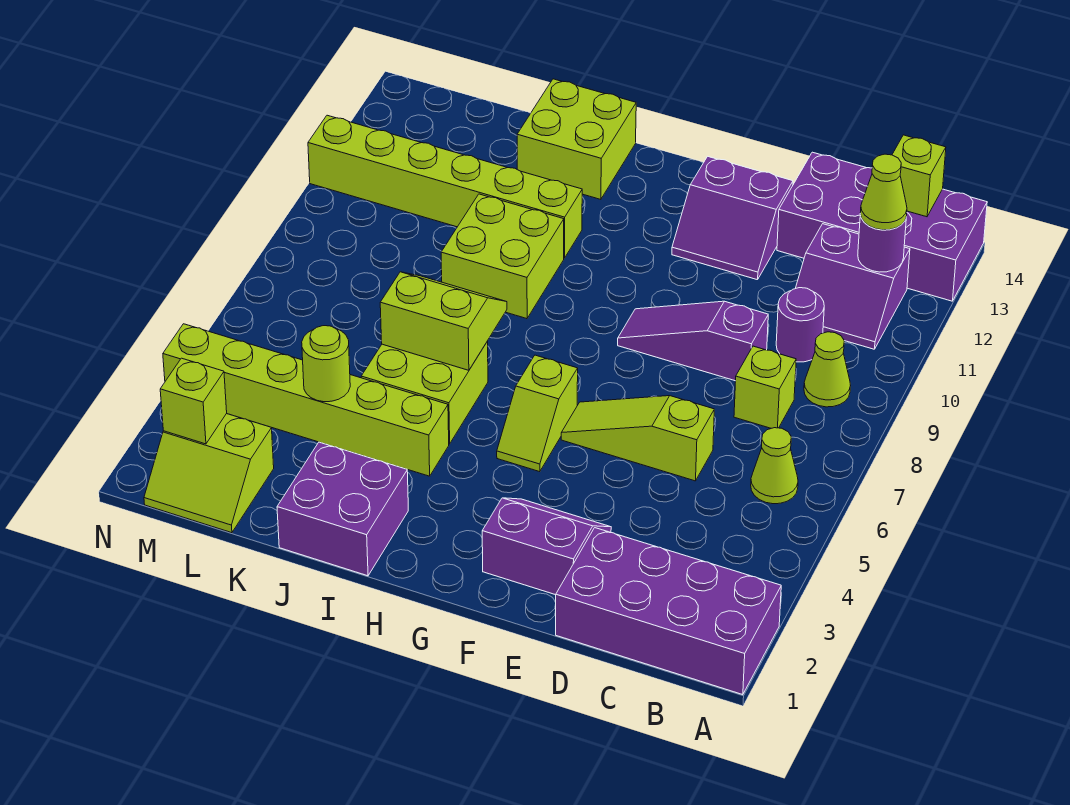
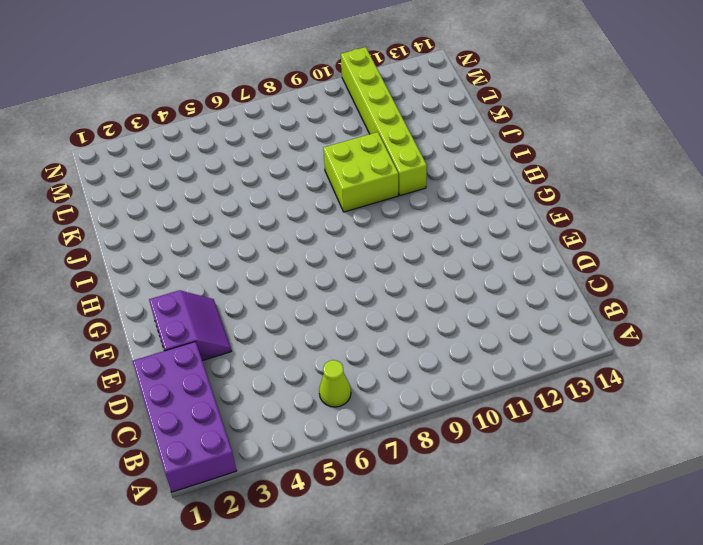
none -> purple brick A13:D14 level 1
none -> lime cone B9 level 1
none -> purple slope B11:C12 level 1 top 12

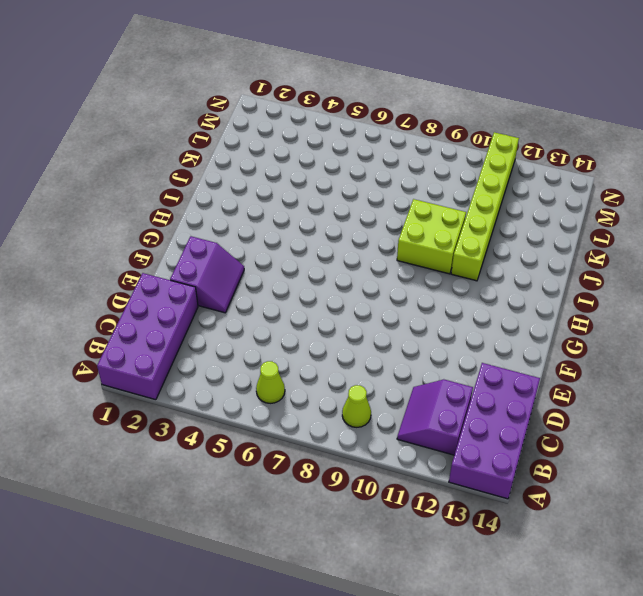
none -> lime brick C8 level 1
none -> purple round brick C10 level 1
none -> lime slope D6:F6 level 1 top D

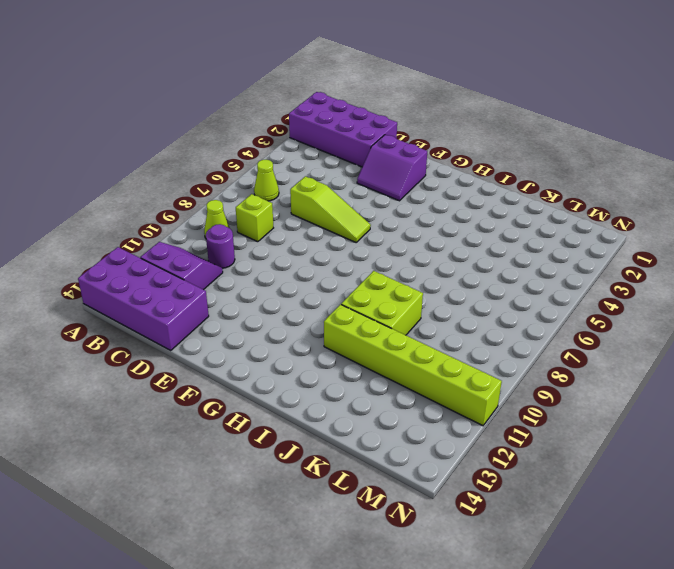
none -> purple slope D9:F9 level 1 top D
none -> purple slope E12:F13 level 1 top 13
none -> lime slope G5:G6 level 1 top 6

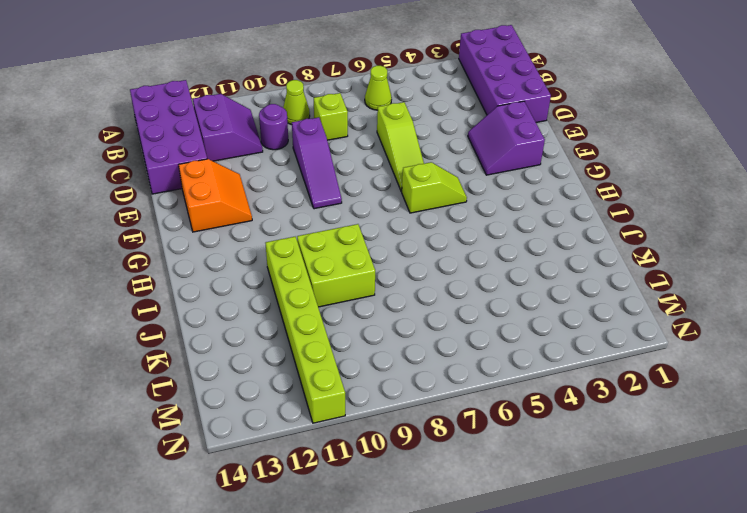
orange slope E12:F13 level 1 top 13 -> purple slope E12:F13 level 1 top 13
none -> purple brick I1:J2 level 1
none -> lime brick I4:N4 level 1
none -> lime brick I5:J6 level 1

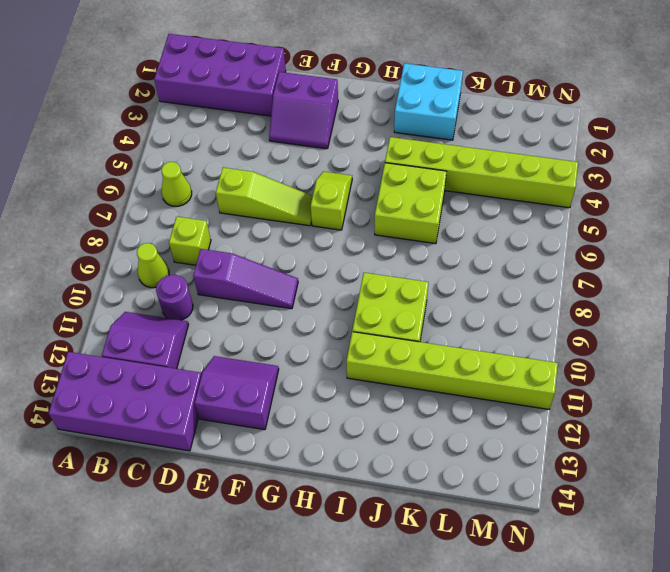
cyan brick I1:J2 level 1 -> purple brick I1:J2 level 1
none -> lime brick I13:J14 level 1
none -> lime slope L1:M2 level 1 top 2
none -> purple round brick B12 level 2

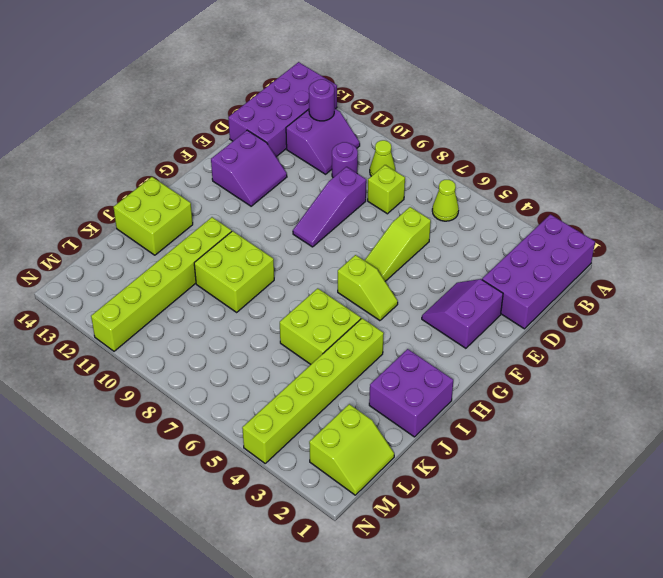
none -> lime brick B14 level 2
none -> lime slope I6:J7 level 2 top 6
none -> lime round brick K4 level 2

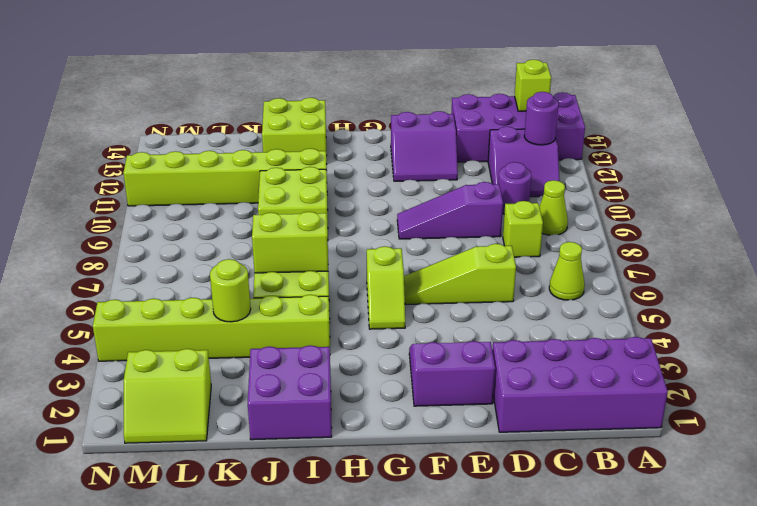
none -> lime brick M2 level 2
none -> lime cone B12 level 3

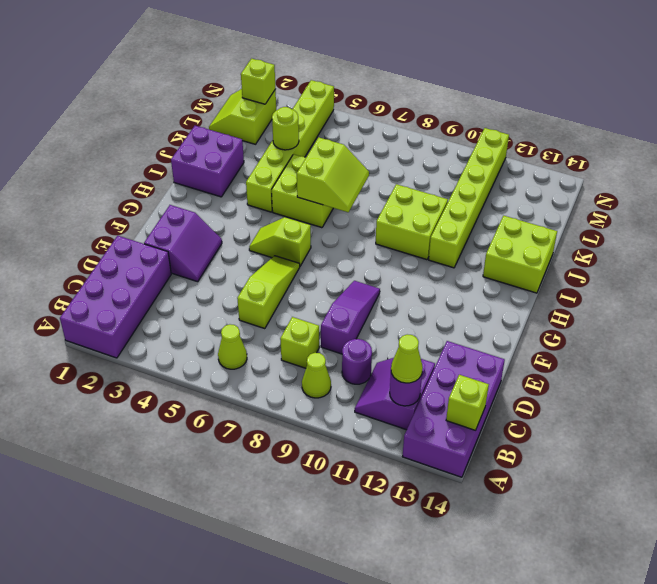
none -> purple slope E12:F13 level 1 top 13

